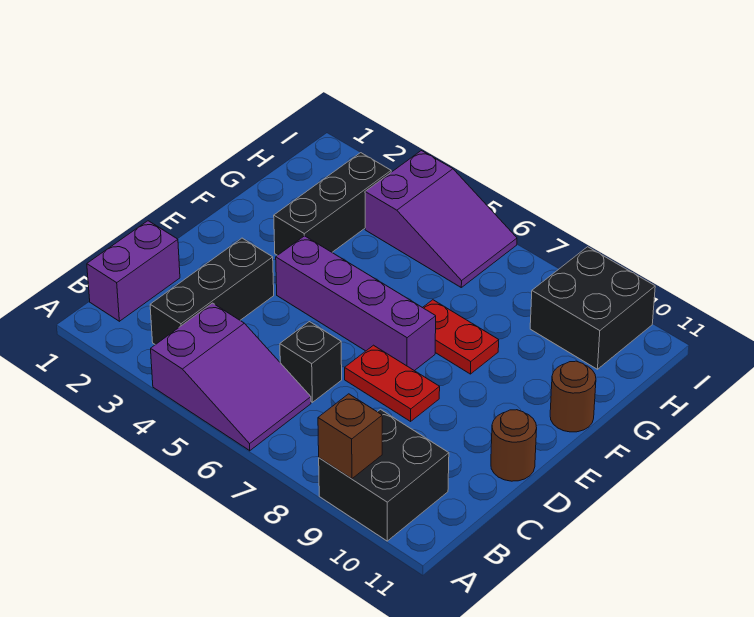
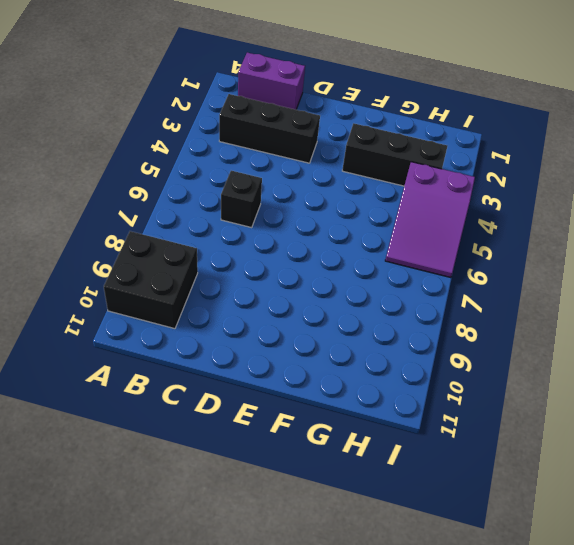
none -> purple slope A4:B6 level 1 top 4
none -> red plate D7:D8 level 1
none -> brown round brick D11 level 1

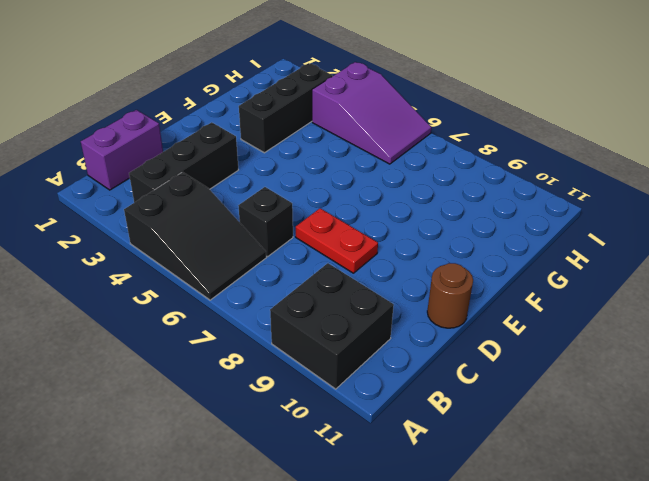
black slope A4:B6 level 1 top 4 -> purple slope A4:B6 level 1 top 4
none -> purple brick E4:E7 level 1
none -> red plate F7:F8 level 1
none -> brown round brick F11 level 1

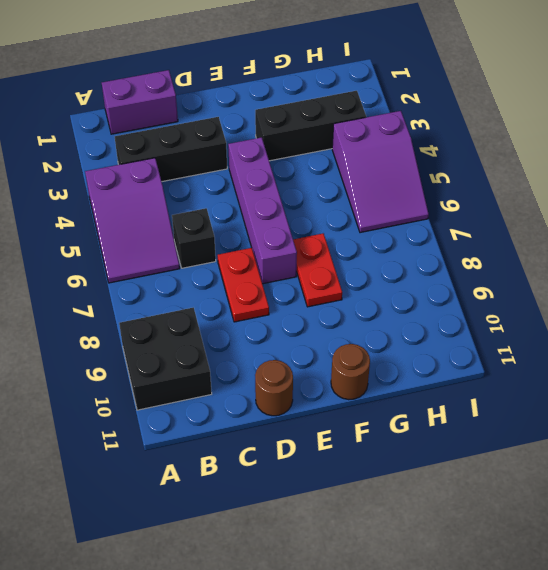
none -> black brick H9:I10 level 1
none -> brown brick A9 level 2

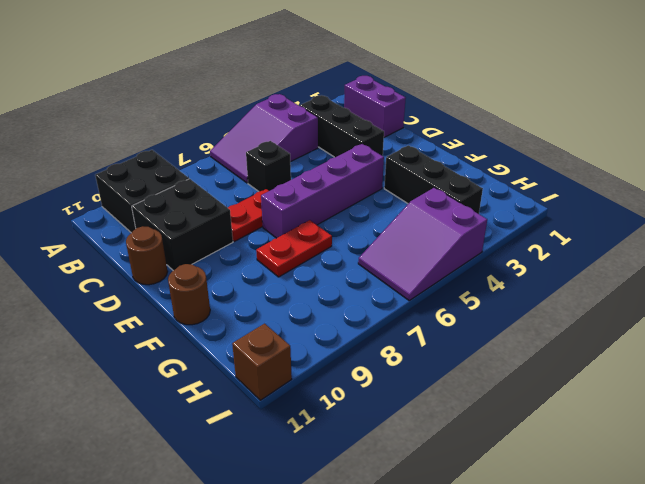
black brick C9:D10 level 1 -> black brick H9:I10 level 1
brown brick I11 level 1 -> brown brick A9 level 2

